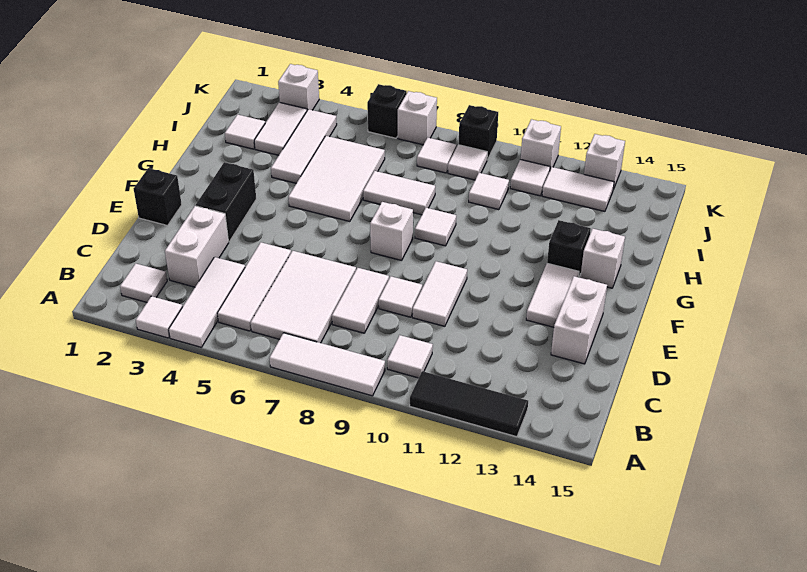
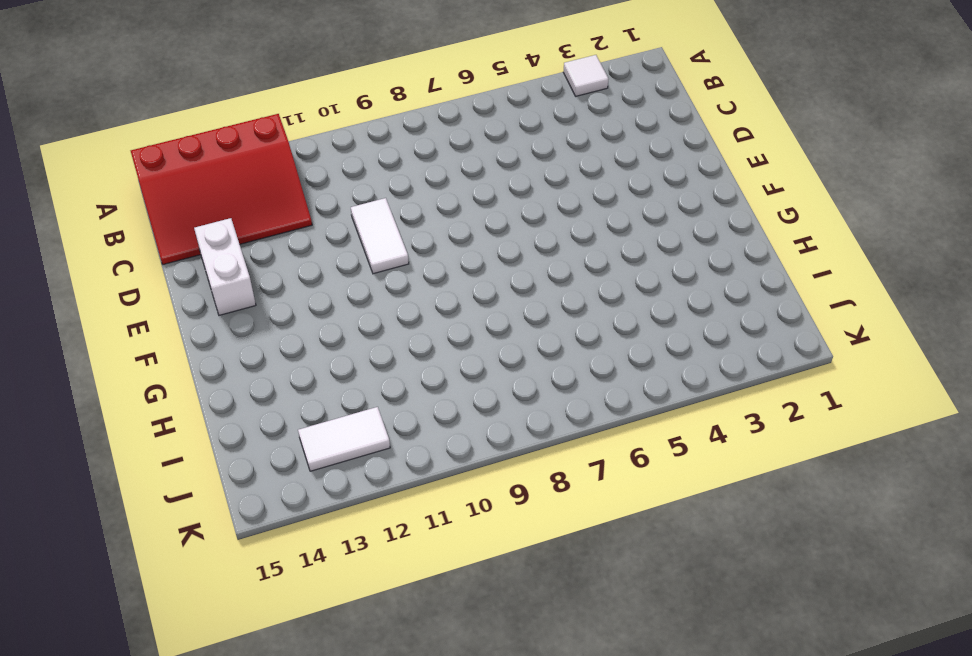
red slope A12:C15 level 1 top A -> black tile A11:A13 level 1
none -> white tile A4:C4 level 1
none -> white tile A7:A9 level 1
none -> white tile B2 level 1
none -> white tile B5:D5 level 1

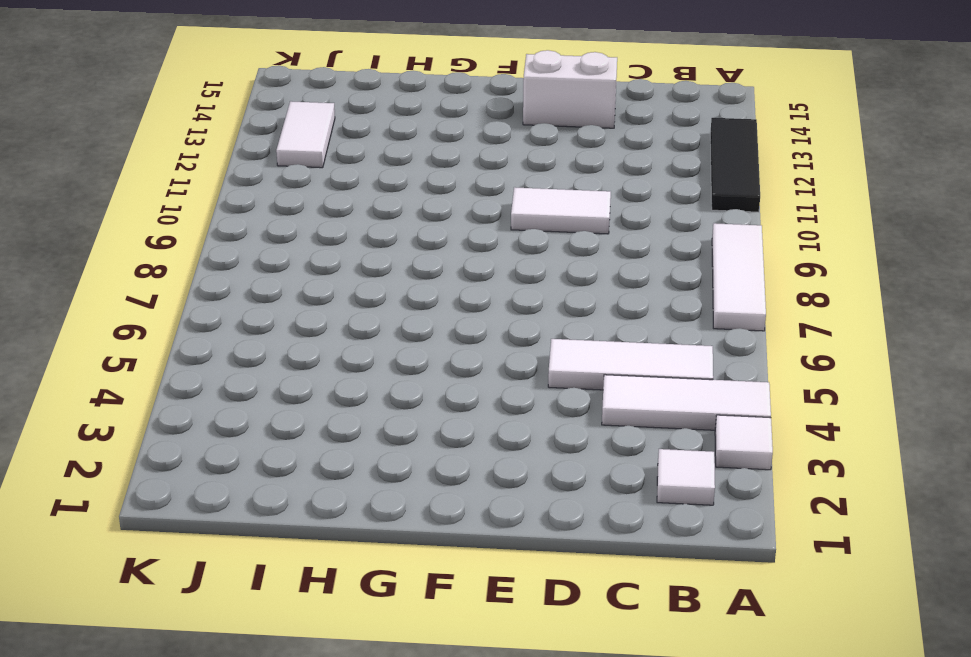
none -> white tile B6:D7 level 1
none -> white tile B10 level 1
none -> white brick C3:D3 level 1
none -> white tile C8:D8 level 1

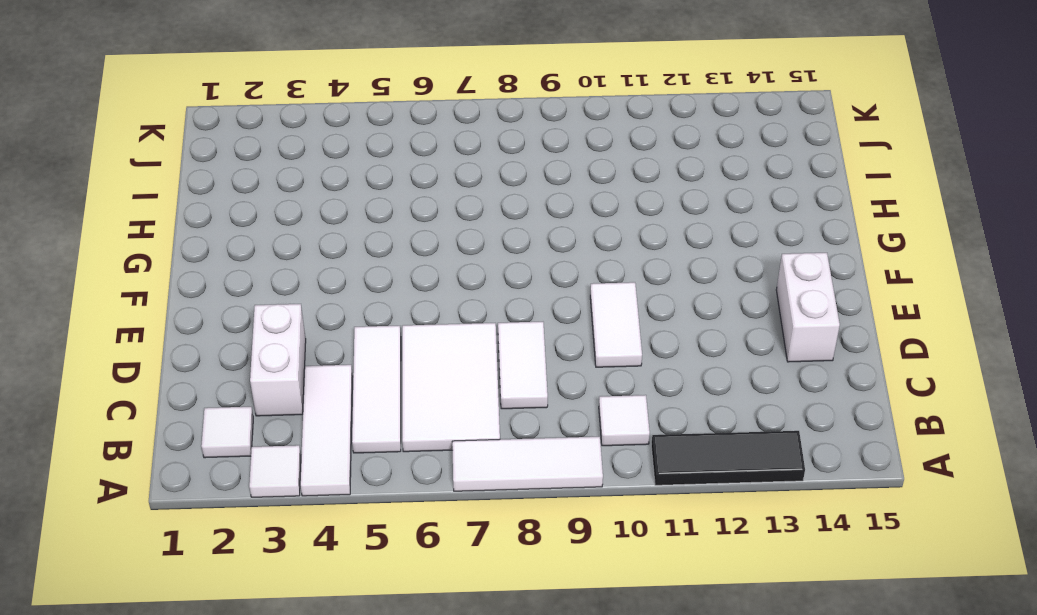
none -> white tile D9 level 1
none -> black brick E1 level 1
none -> black brick E3:F3 level 1
none -> white tile E13:F13 level 1

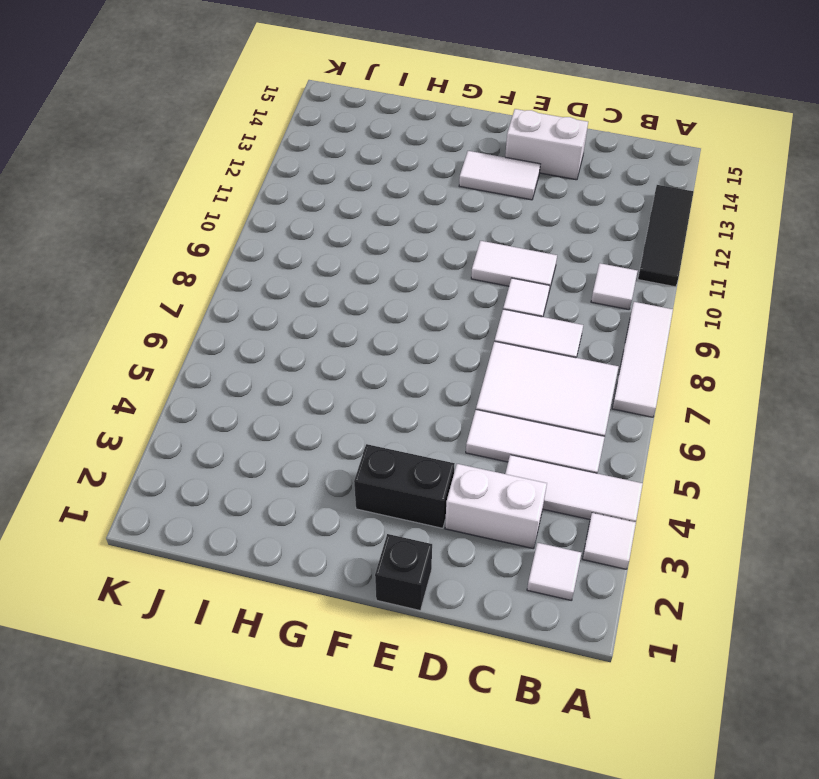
none -> white brick F8 level 1
none -> white tile G5:I6 level 1
none -> white tile G9 level 1
none -> black brick G13 level 1

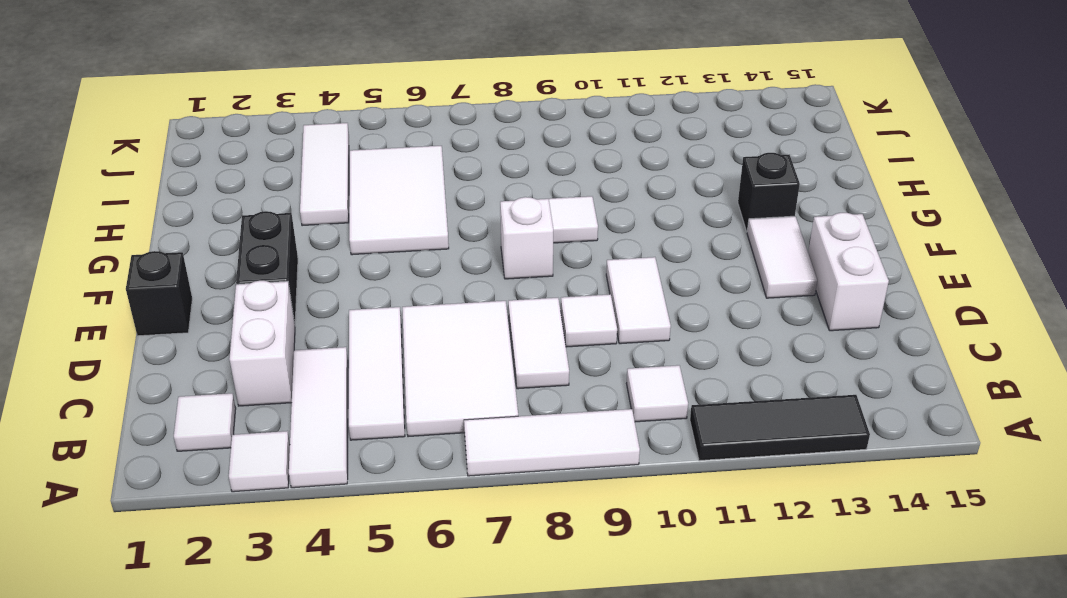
none -> white brick G14 level 1
none -> white tile H7:H8 level 1
none -> white tile I2 level 1
none -> white tile I3:J3 level 1

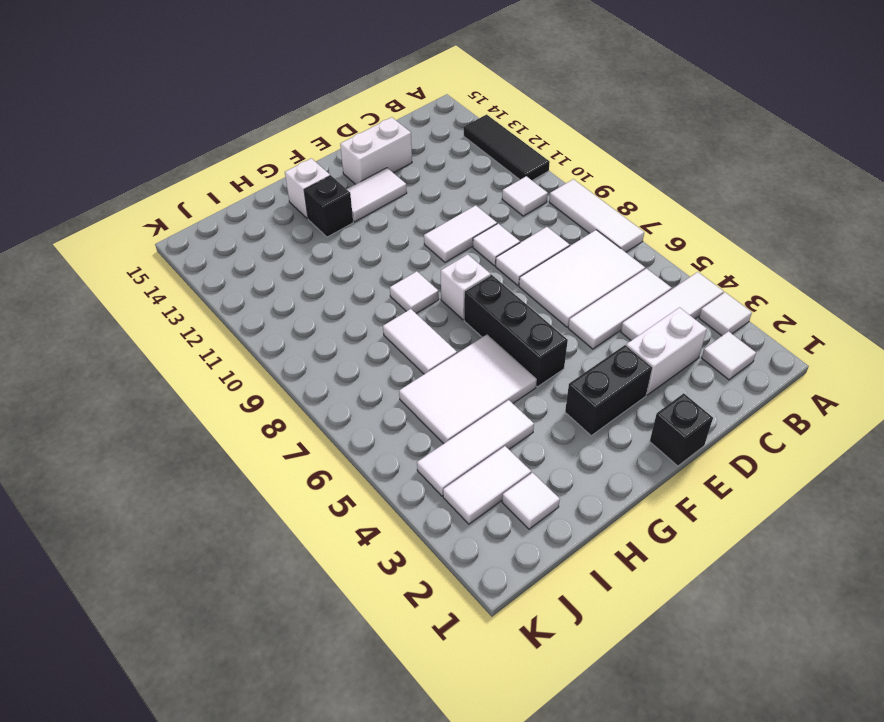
black brick F5:F7 level 1 -> none
none -> white tile I10 level 1
none -> white tile J8 level 1
none -> white tile J9 level 1
none -> white tile J11 level 1

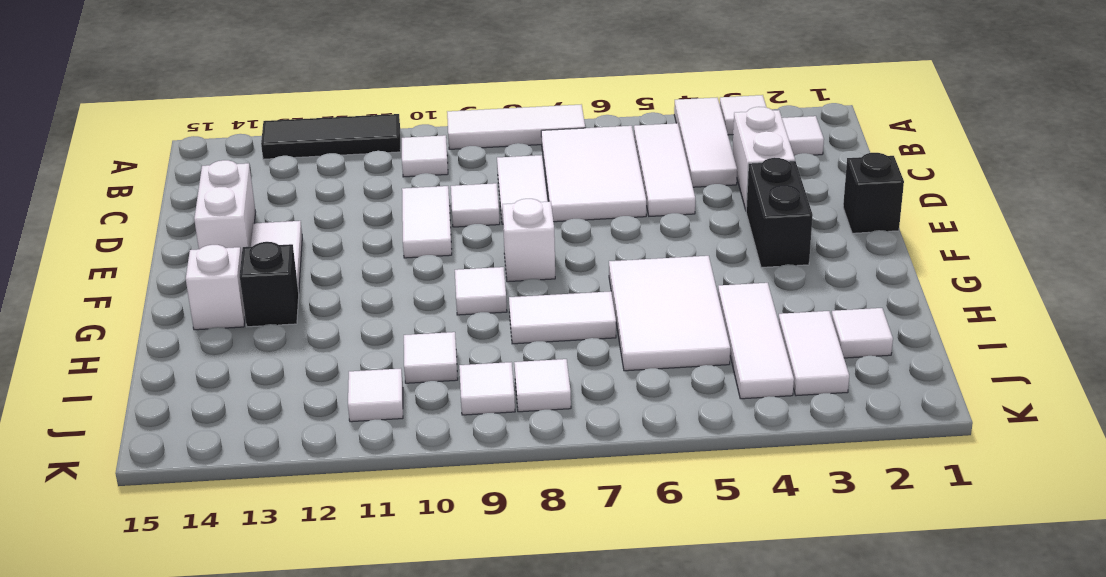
none -> white tile J12:J13 level 1
none -> white brick K3 level 1
none -> black brick K6 level 1
none -> white brick K7 level 1

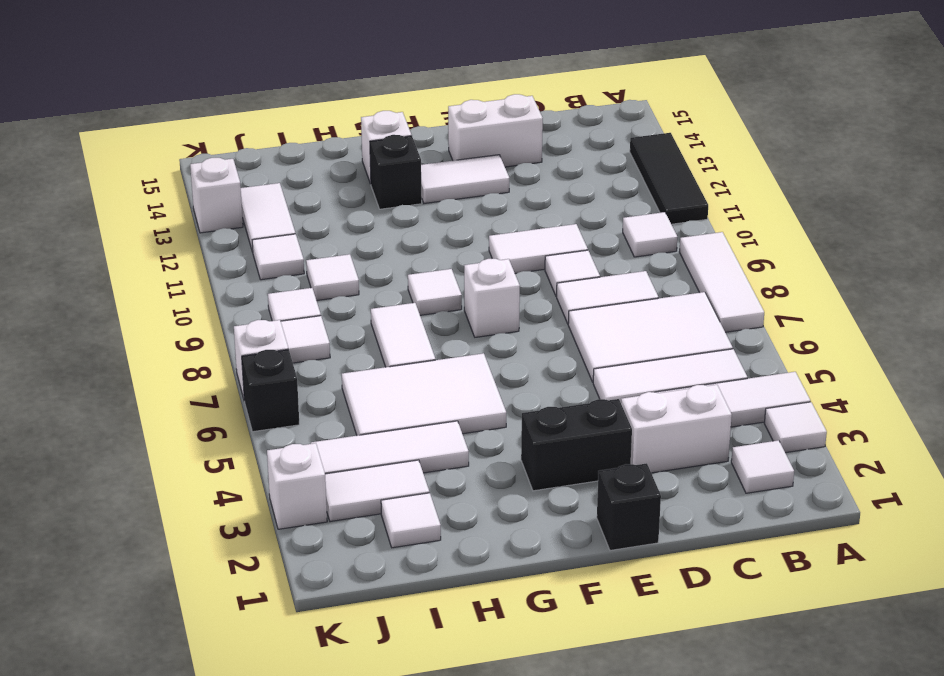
none -> black brick K9 level 1
none -> white brick K11 level 1

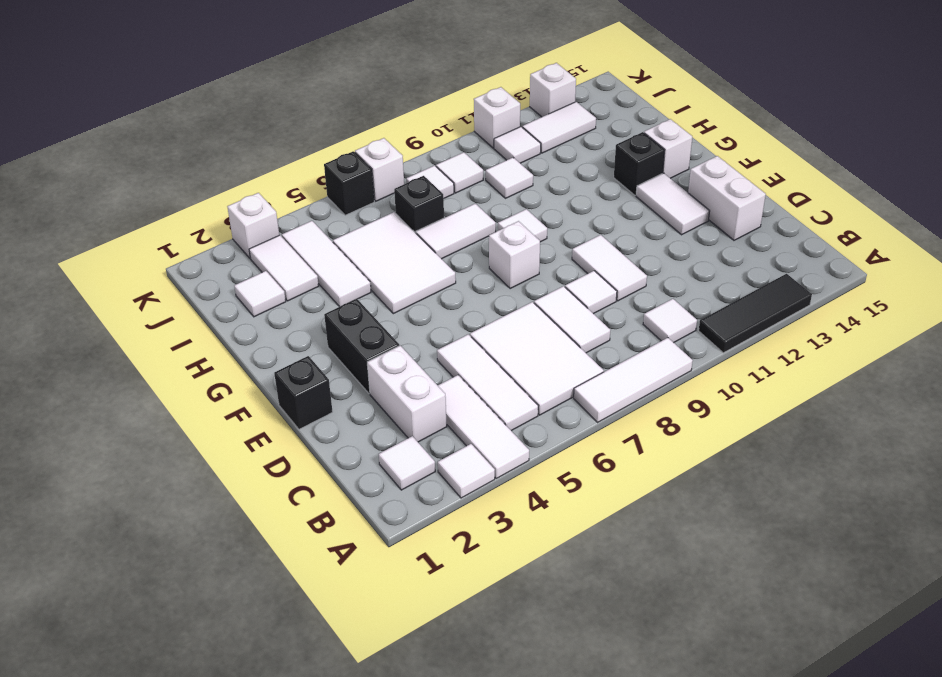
black brick I7 level 1 -> black brick K9 level 1

